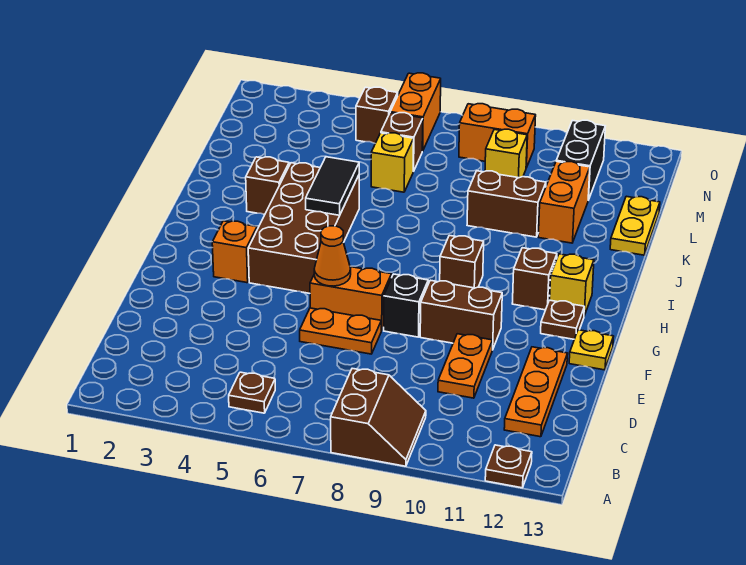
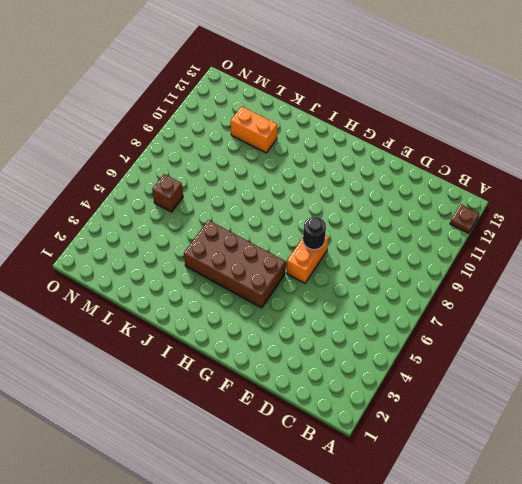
black round brick F7 level 2 -> none
none -> brown slope A8:B9 level 1 top 8
none -> brown plate B5 level 1
none -> orange plate C12:E12 level 1

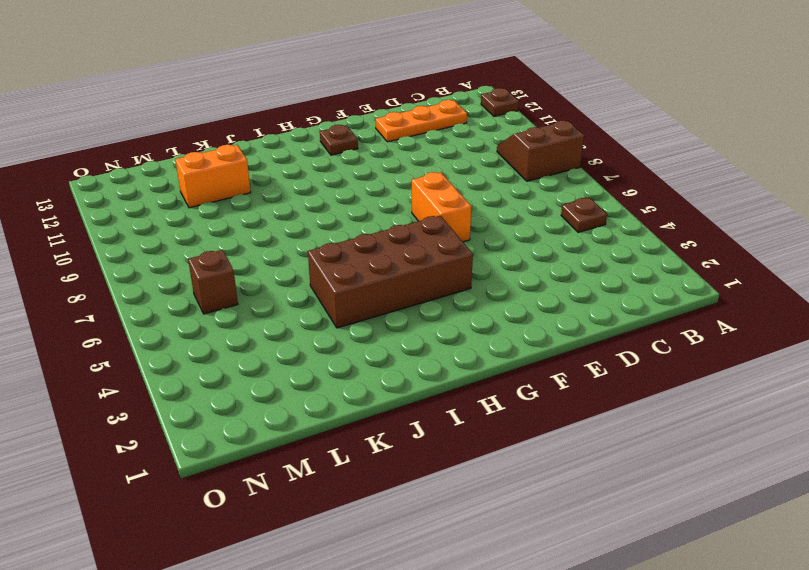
none -> orange plate D10:E10 level 1
none -> orange plate E6:E7 level 1
none -> black brick F8 level 1

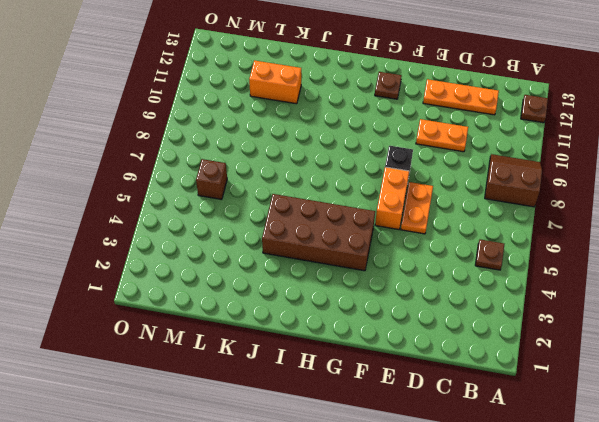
none -> brown brick F9:F10 level 1
none -> yellow plate F13 level 1
none -> orange brick G3 level 1

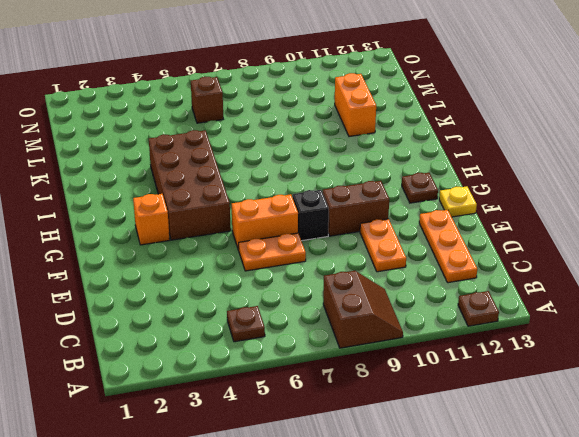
none -> brown brick H9 level 1
none -> brown brick H11 level 1
none -> yellow brick H12 level 1

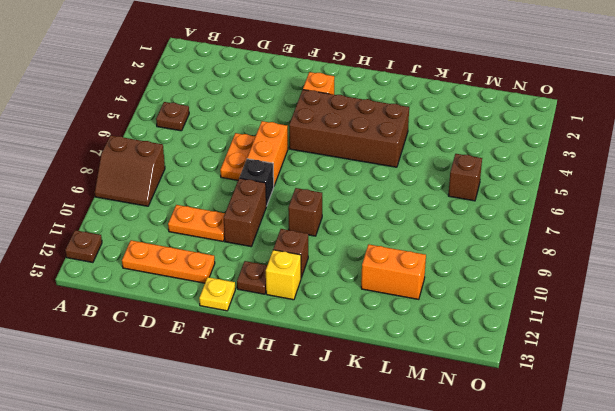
none -> brown brick J3 level 1
none -> brown brick K9:K10 level 1
none -> yellow plate K13:L13 level 1

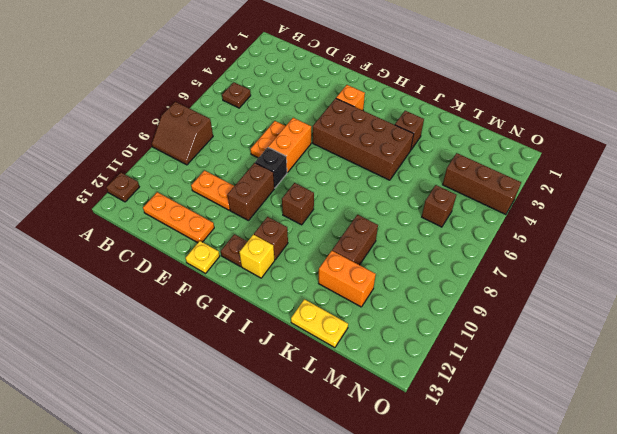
brown brick M4:O4 level 1 -> none
none -> yellow brick L6 level 1
none -> yellow brick M9 level 1
none -> black brick M11:N11 level 1

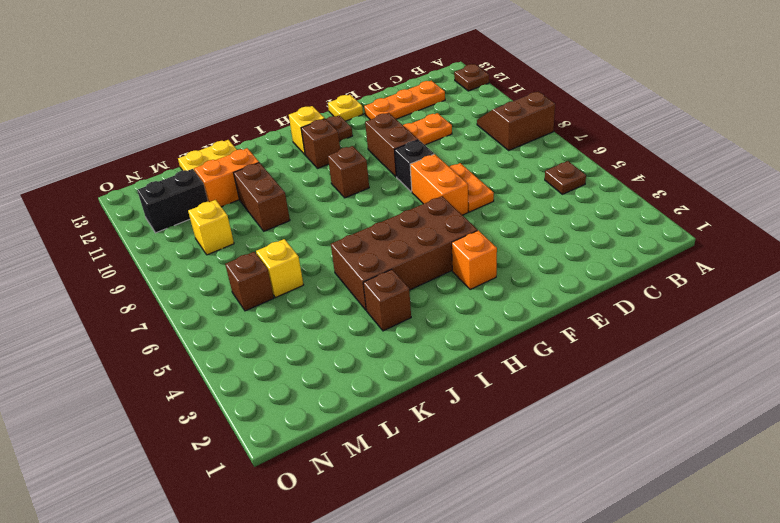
none -> brown brick N5 level 1
none -> orange brick N6:O6 level 1
none -> orange brick N8:N9 level 1

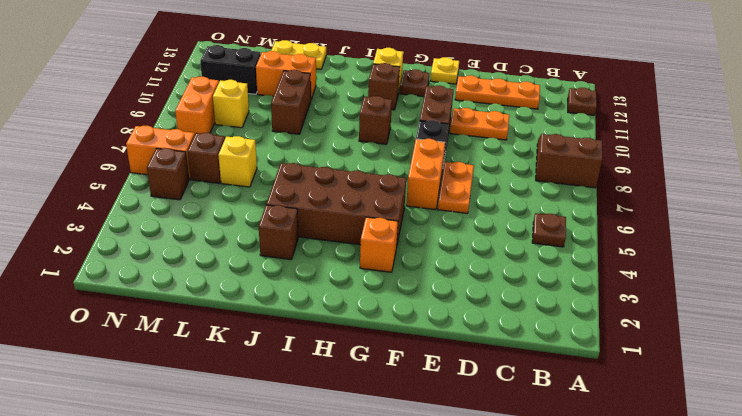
none -> orange cone F6 level 2
none -> black tile I5:J5 level 2

